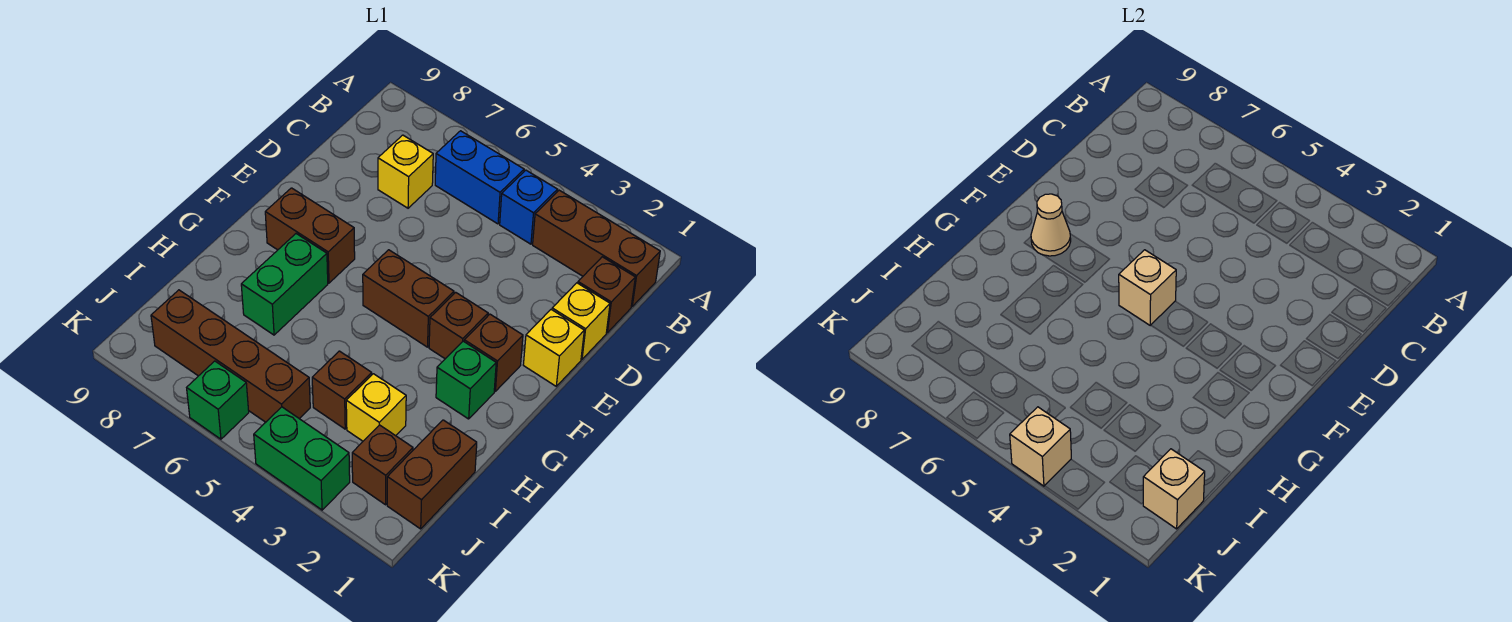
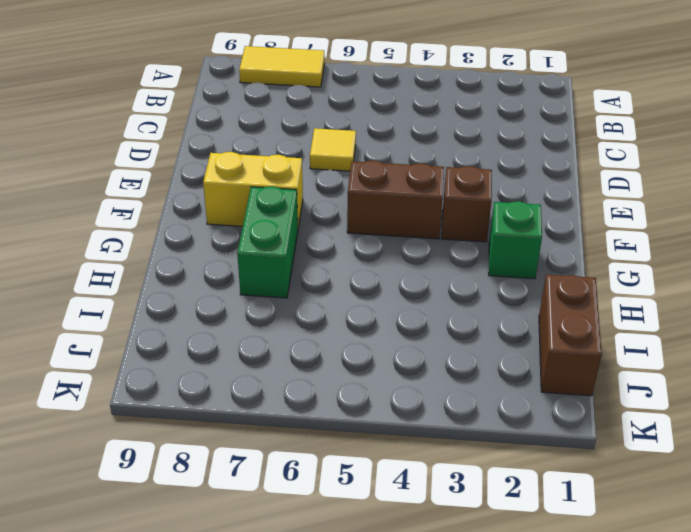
yellow tile A7:A8 level 1 -> none
yellow tile D6 level 1 -> none
yellow brick F7:F8 level 1 -> brown brick F7:F8 level 1
none -> brown brick B1:B3 level 1
none -> blue brick B4 level 1
none -> blue brick B5:B6 level 1

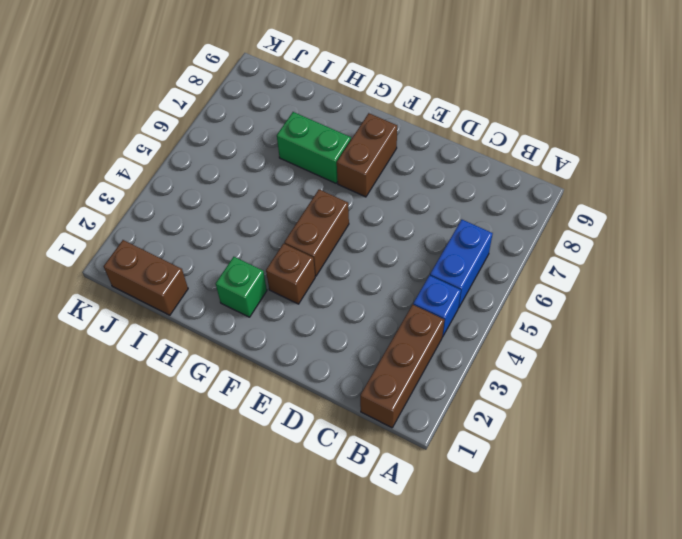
none -> brown brick C1 level 1
none -> yellow brick C7 level 1
none -> yellow brick D1 level 1

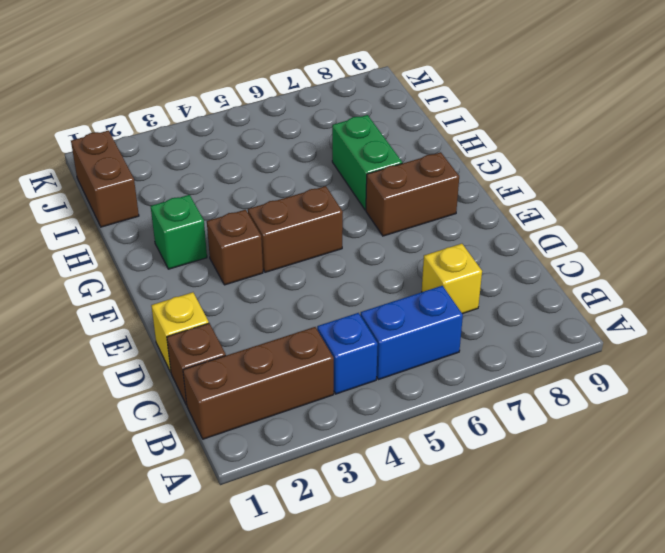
none -> yellow brick E1 level 1
none -> brown brick F2 level 1
none -> yellow brick I3 level 1

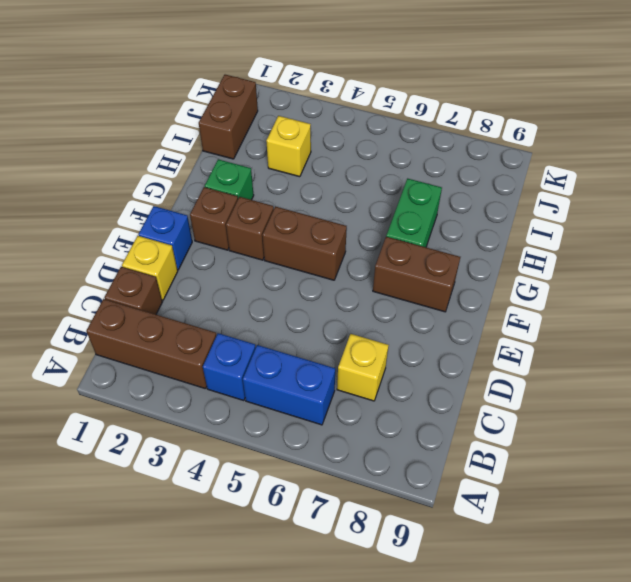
blue brick E1 level 1 -> yellow brick E1 level 1
none -> brown brick I4 level 1
none -> brown brick J2 level 1
none -> brown brick J5:J8 level 1

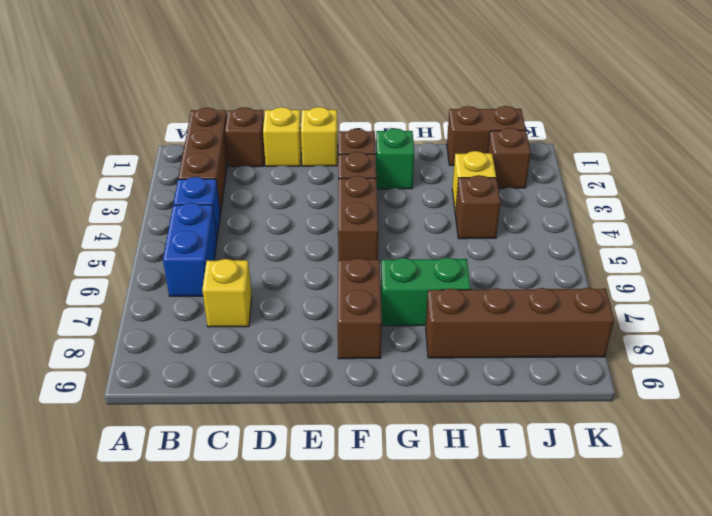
brown brick H8:K8 level 1 -> brown brick J5:J8 level 1
none -> green brick K3:K4 level 1
none -> green brick K6 level 1
none -> tan brick F5 level 2

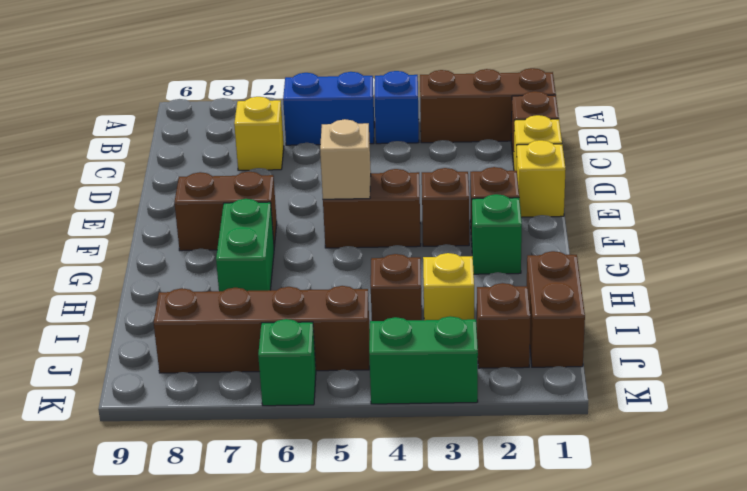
none -> tan cone F8 level 2
none -> tan brick J1 level 2
none -> tan brick K4 level 2

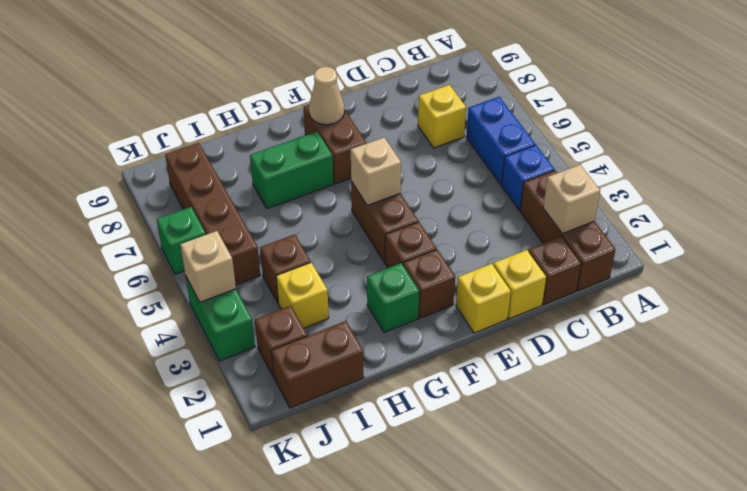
tan brick B2 level 2 -> tan brick J1 level 2

